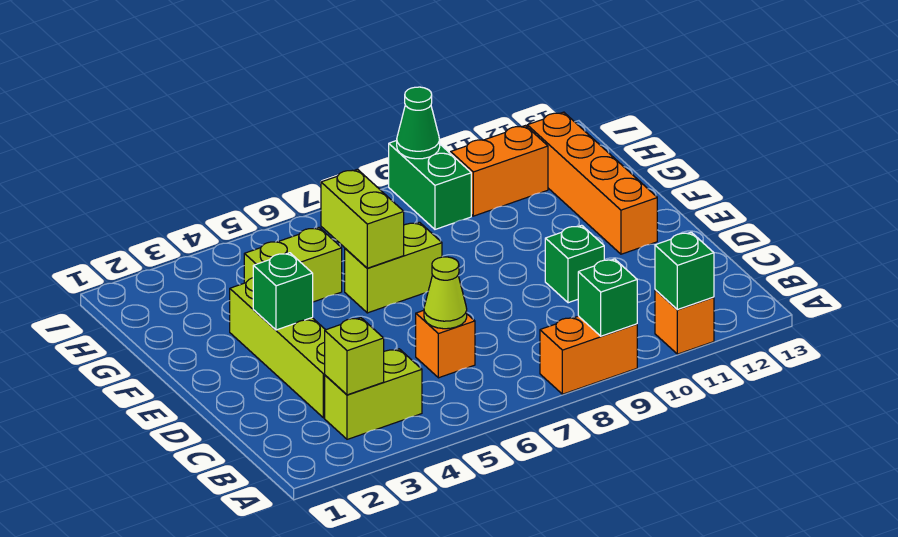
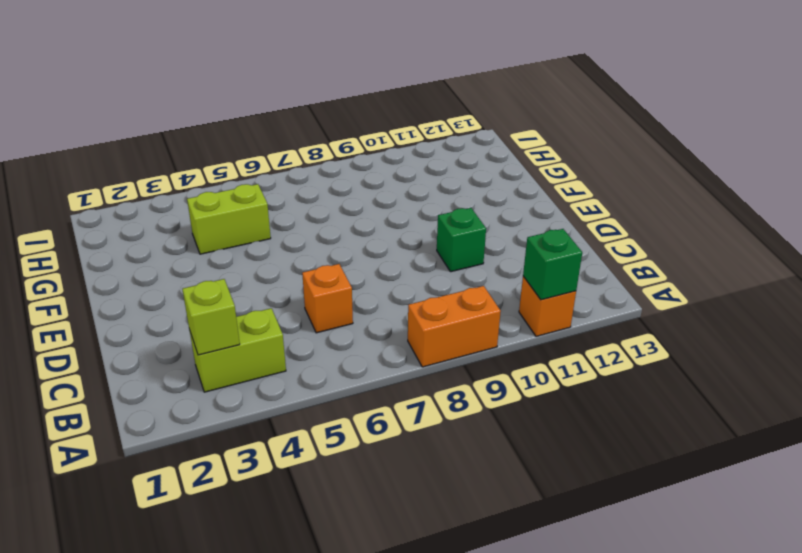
none -> lime brick C3:F3 level 1
none -> orange brick E12:H12 level 1
none -> lime brick F6:F7 level 1

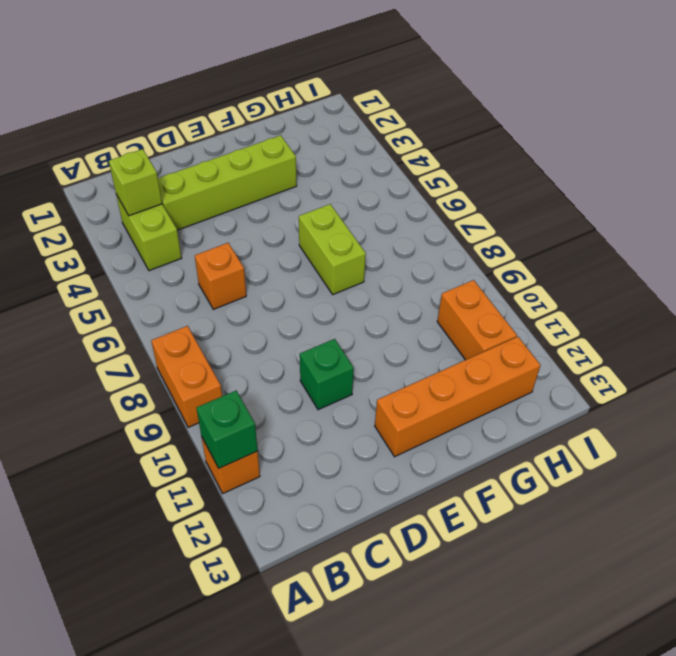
none -> lime brick G4:G5 level 1
none -> green brick H9:I9 level 1
none -> green brick A9 level 2

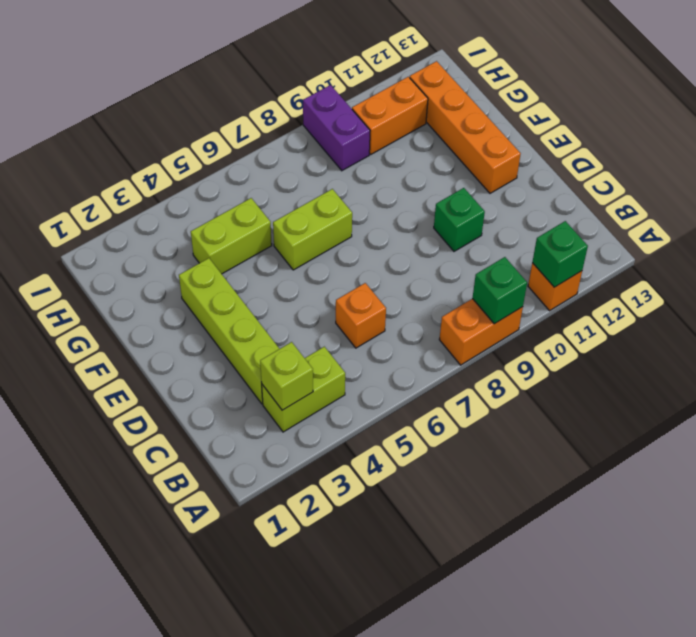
purple brick H9:I9 level 1 -> green brick H9:I9 level 1
none -> lime cone C6 level 2
none -> green brick E3 level 2
none -> lime brick F6:G6 level 2

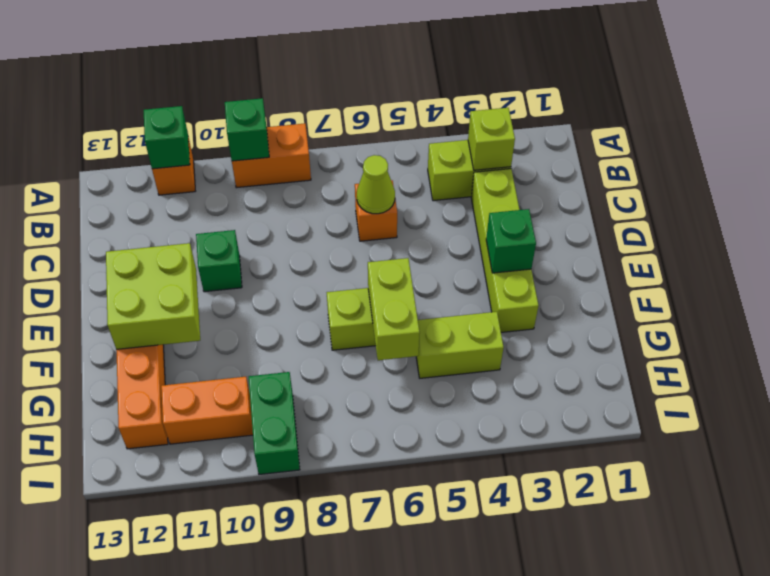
lime brick E11:F12 level 2 -> none
none -> green cone I9 level 2

